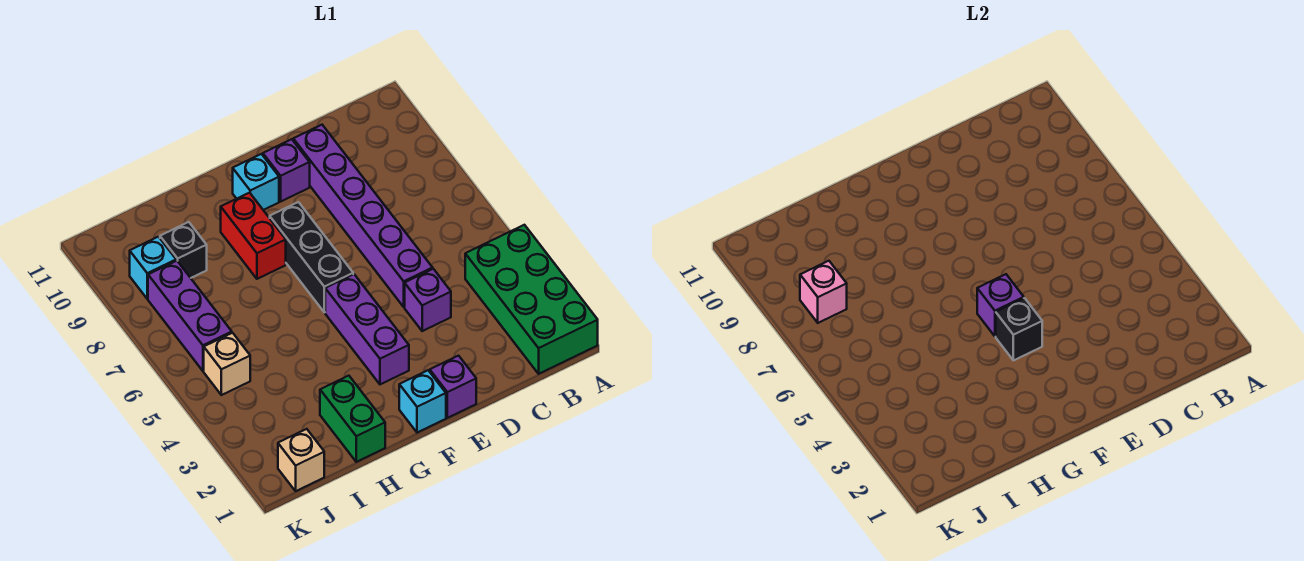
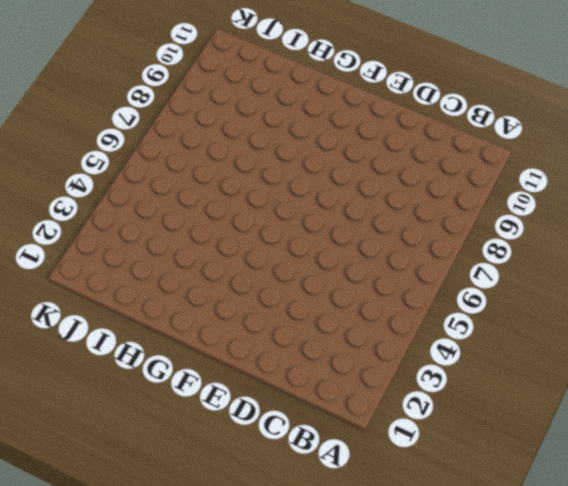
none -> green brick A1:B4 level 1
none -> purple brick D4 level 1
none -> purple brick D5:D10 level 1

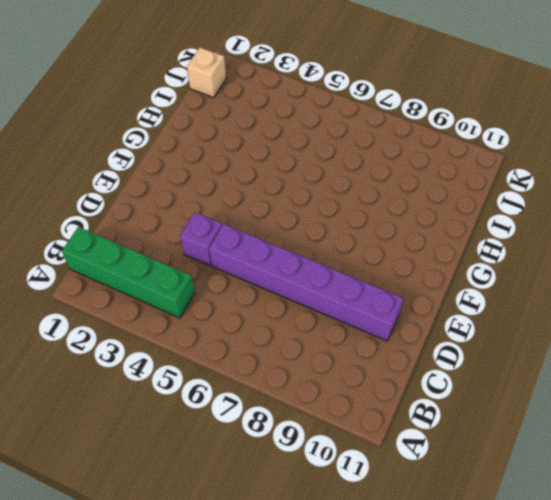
green brick B1:B4 level 1 -> green brick A1:B4 level 1
none -> purple brick E1 level 1
none -> purple brick E10 level 1
none -> cyan brick F1 level 1

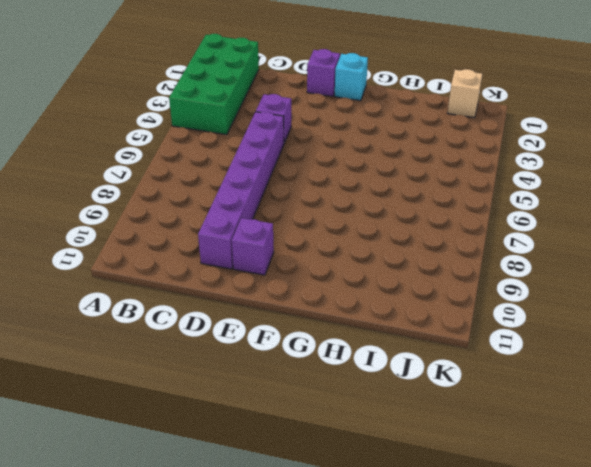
none -> purple brick F3:F5 level 1
none -> black brick F6:F8 level 1
none -> cyan brick F10 level 1

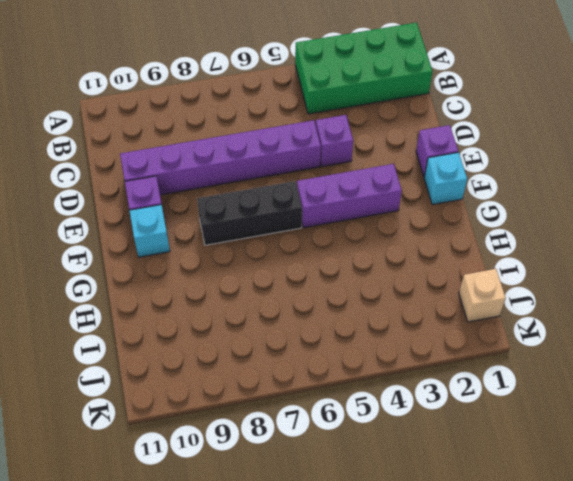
none -> red brick G8:G9 level 1
none -> green brick H1:H2 level 1
none -> black brick I9 level 1

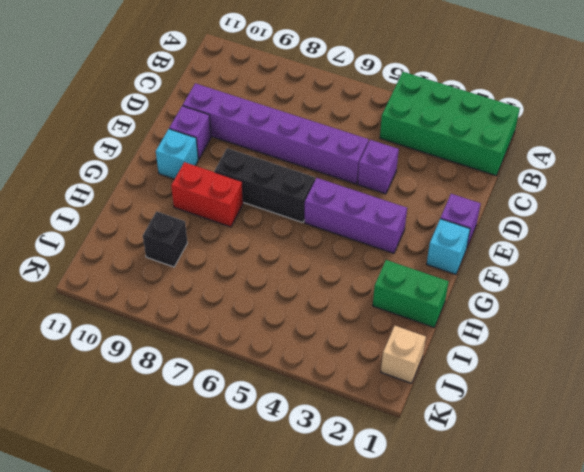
none -> tan brick J5 level 1
none -> purple brick J6:J8 level 1
none -> cyan brick J9 level 1

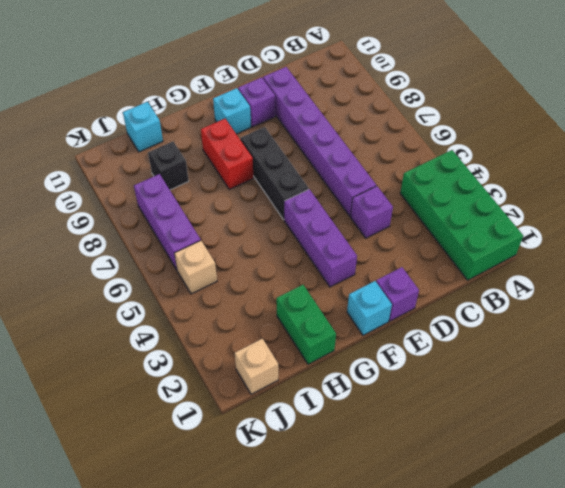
cyan brick I11 level 1 -> cyan brick J9 level 1
none -> black brick F4 level 2
none -> purple brick F5 level 2
none -> pink brick J8 level 2

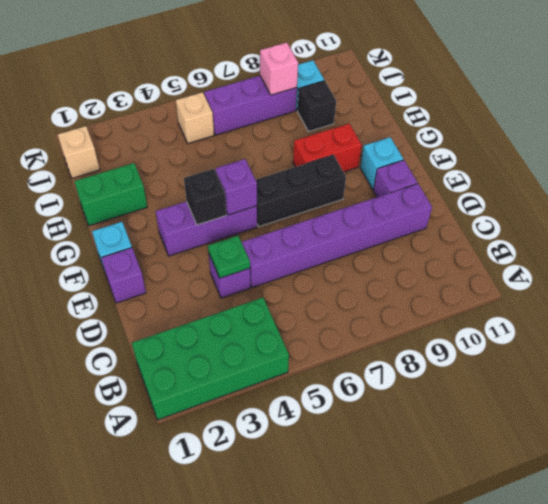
green plate D4 level 2 -> none

